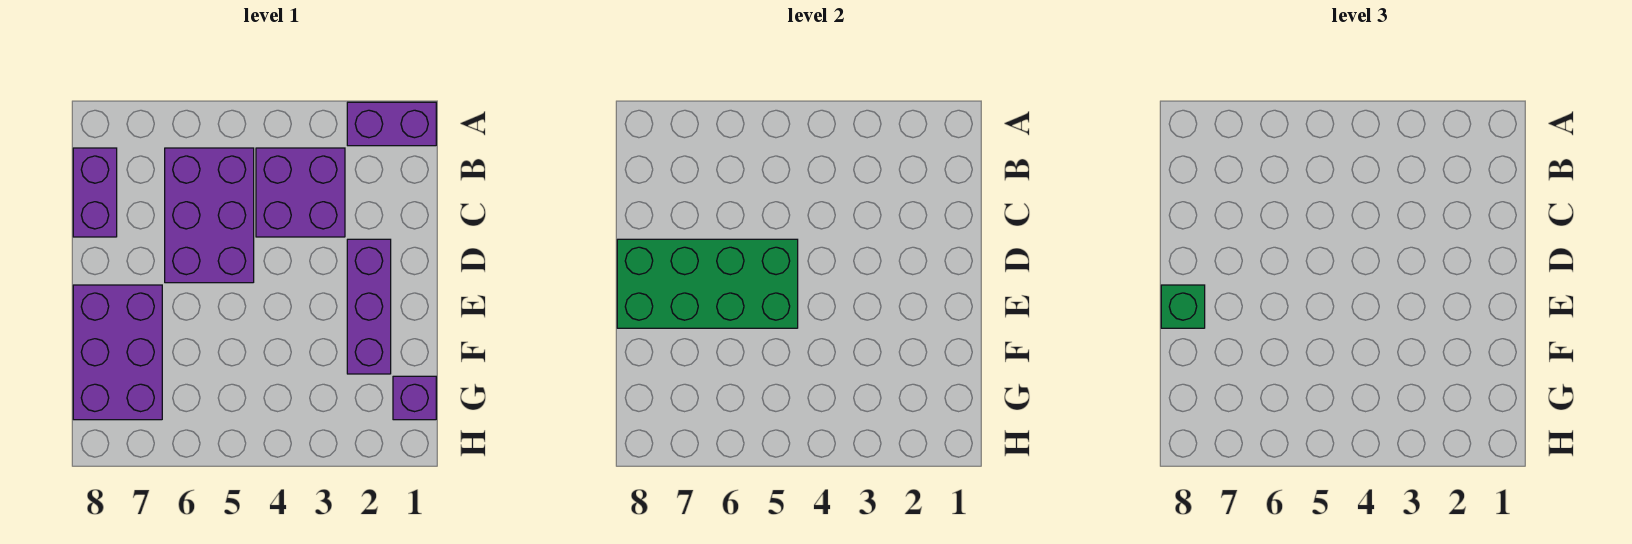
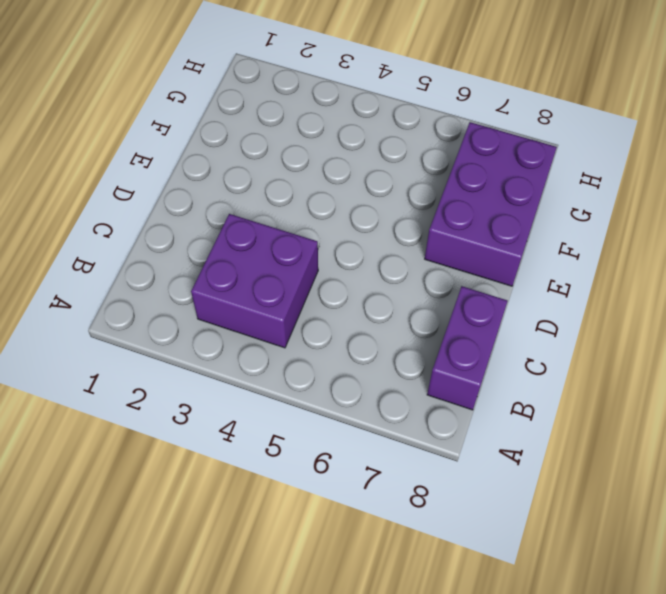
none -> purple brick A1:A2 level 1
none -> purple brick B5:D6 level 1

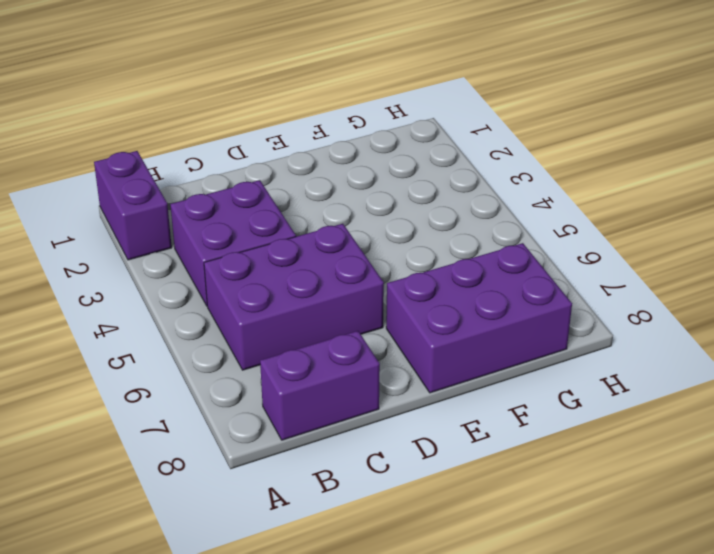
none -> purple brick D2:F2 level 1
none -> purple brick G1 level 1

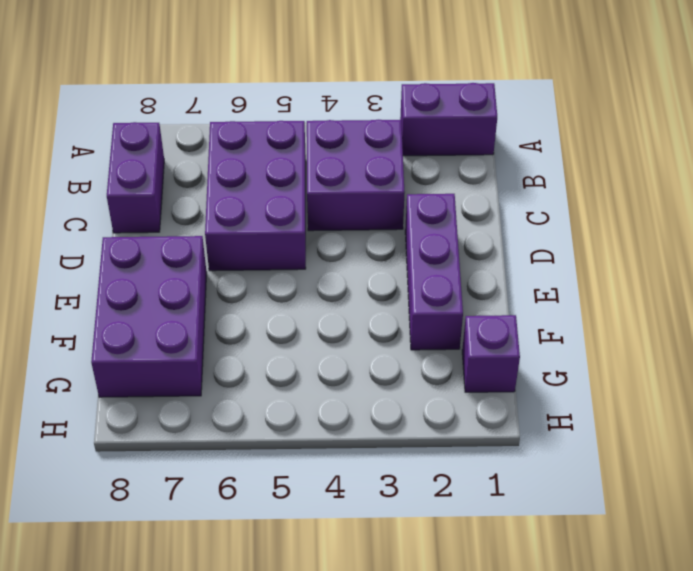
none -> green brick D5:E8 level 2
none -> green brick E8 level 3

